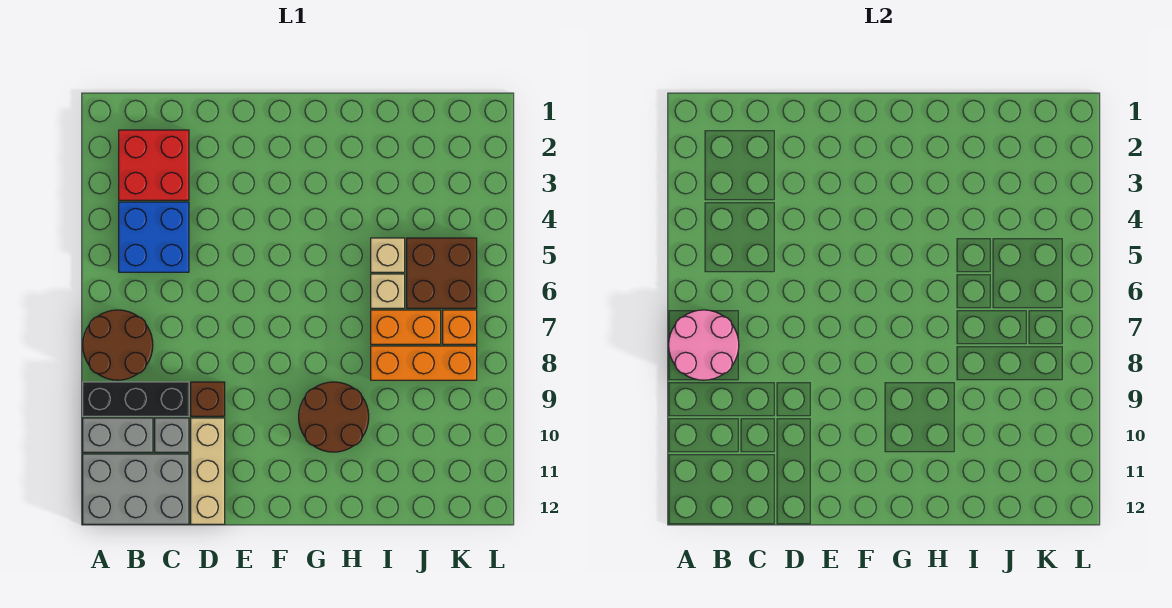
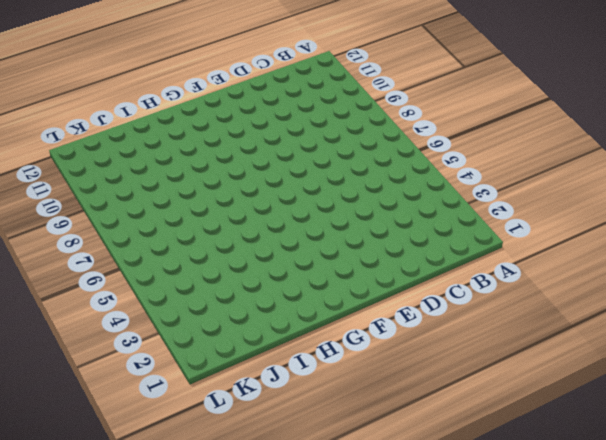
none -> brown round brick A7:B8 level 1
none -> black brick A9:C9 level 1
none -> grey brick A10:B10 level 1

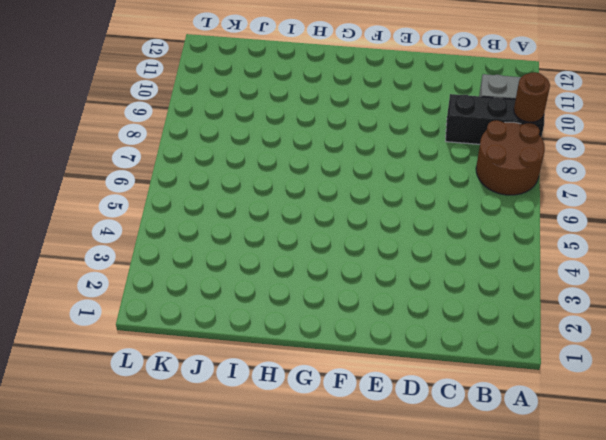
brown round brick A9 level 2 -> none
none -> grey brick A11:C12 level 1
none -> red brick B2:C3 level 1
none -> blue brick B4:C5 level 1

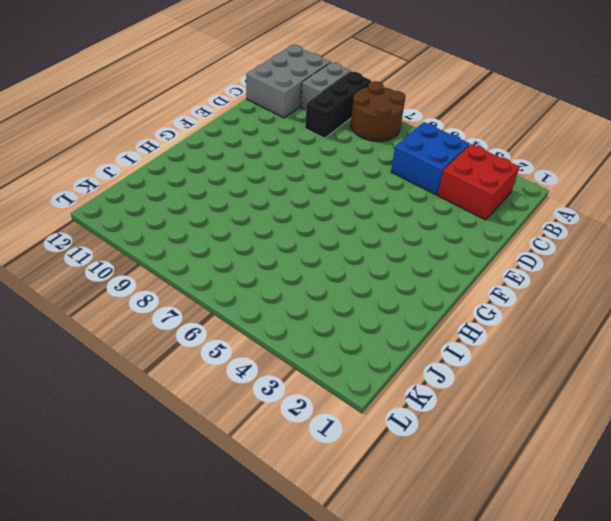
none -> grey brick C10 level 1
none -> brown brick D9 level 1
none -> tan brick D10:D12 level 1

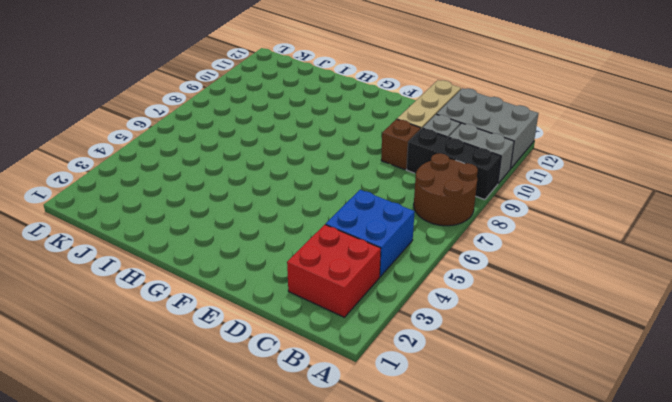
none -> brown round brick G9:H10 level 1
none -> tan brick I5 level 1
none -> tan brick I6 level 1

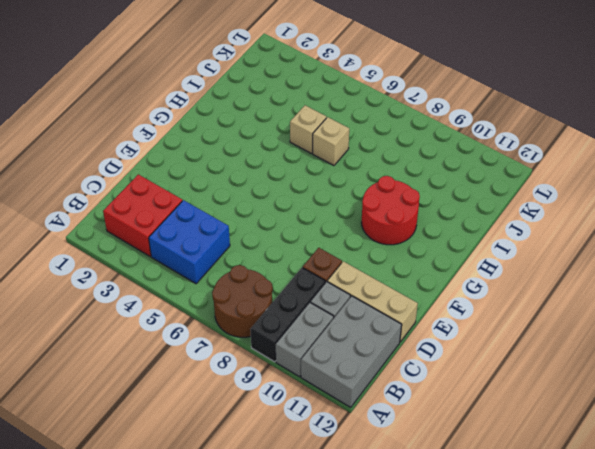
red round brick G9:H10 level 1 -> brown round brick G9:H10 level 1
none -> orange brick I7:J7 level 1
none -> orange brick I8:K8 level 1
none -> brown brick J5:K6 level 1

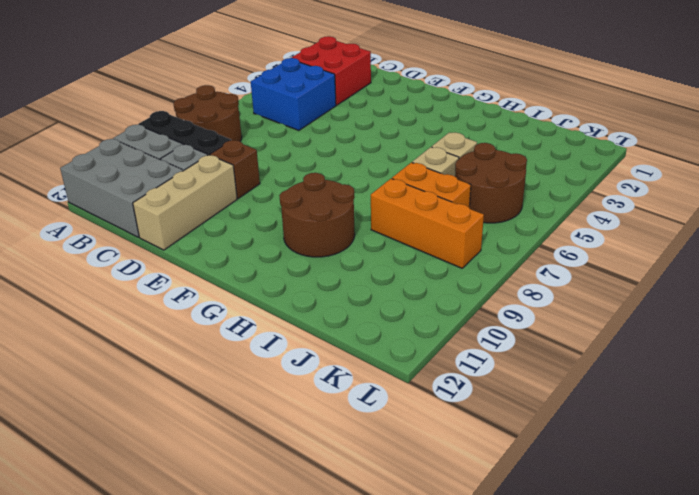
brown round brick J5:K6 level 1 -> brown brick J5:K6 level 1
none -> orange brick K7 level 1
none -> pink round brick A7:B8 level 2

